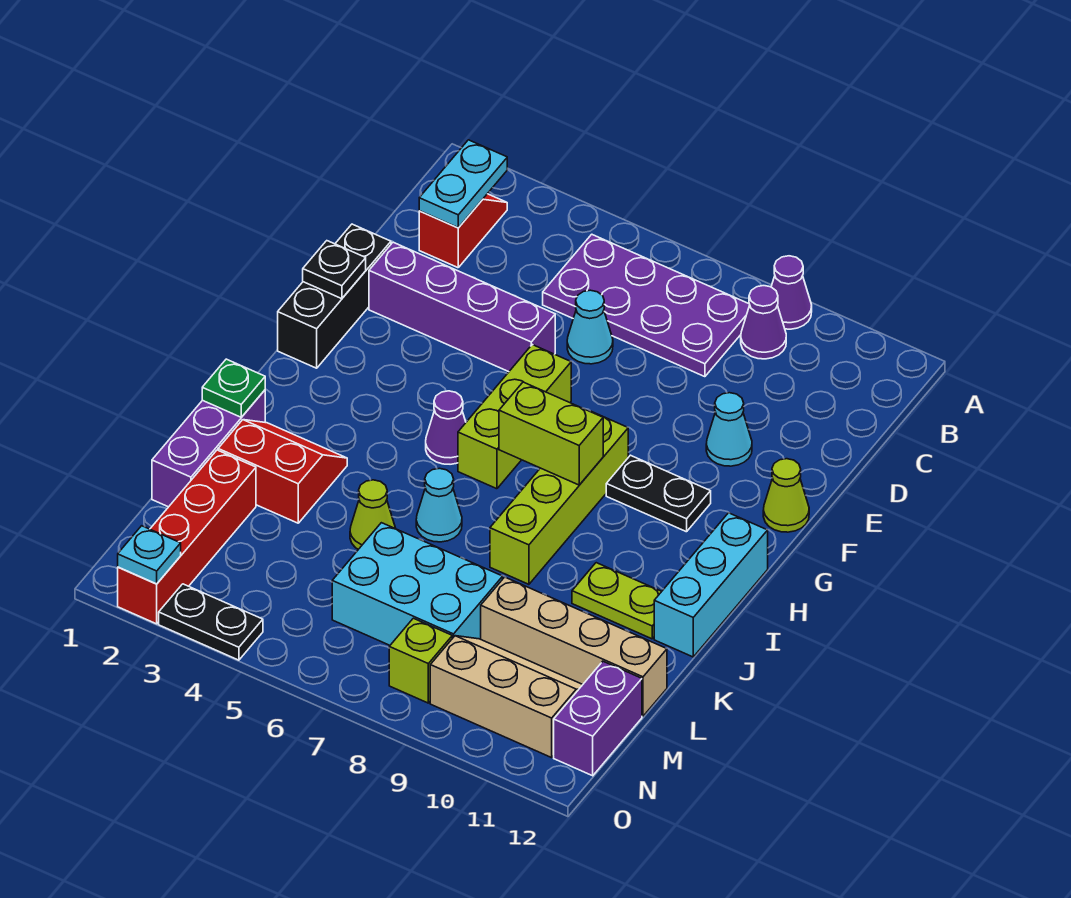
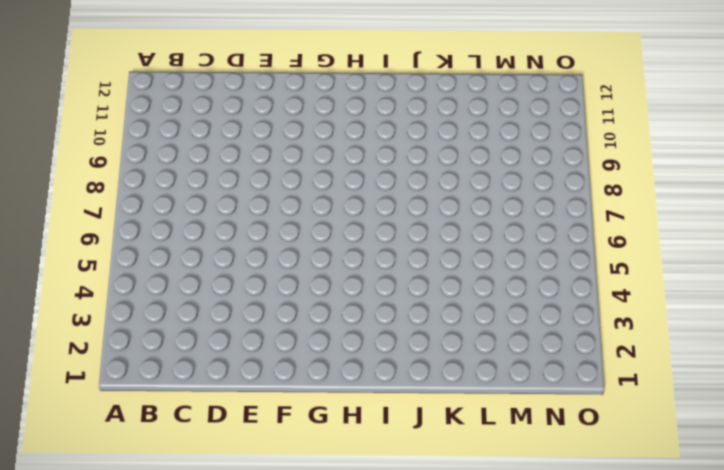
none -> purple cone A9 level 1
none -> red slope B2:C2 level 1 top C
none -> purple plate B5:C8 level 1
none -> purple cone B9 level 1

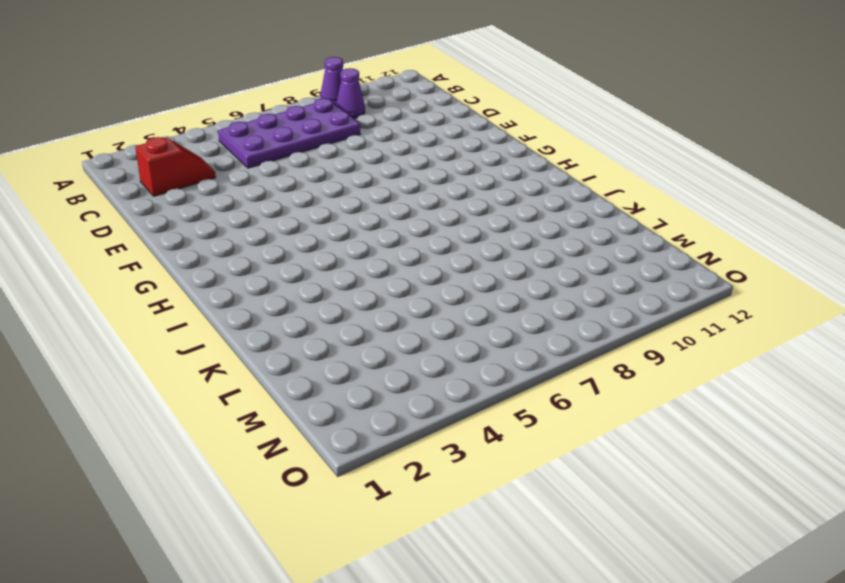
red slope C2:C3 level 1 top 2 -> red slope B2:C2 level 1 top C
none -> cyan cone D6 level 1
none -> black brick E1:G1 level 1
none -> purple brick E2:E5 level 1
none -> cyan cone E10 level 1

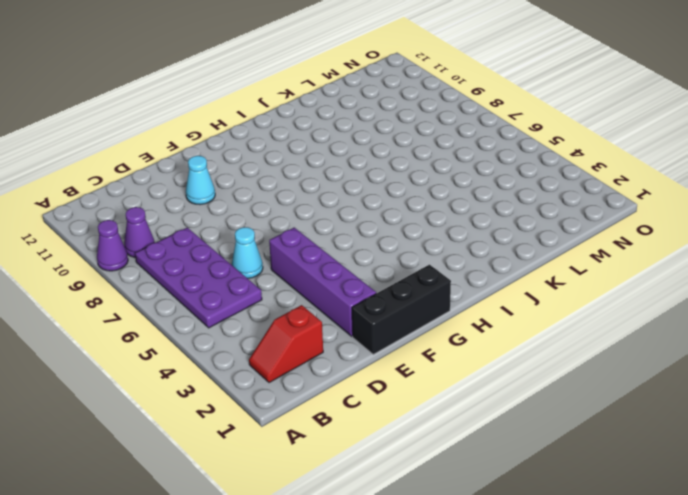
none -> lime brick F6:H6 level 1
none -> lime cone F12 level 1
none -> lime brick G8:J8 level 1
none -> black plate G9:G10 level 1

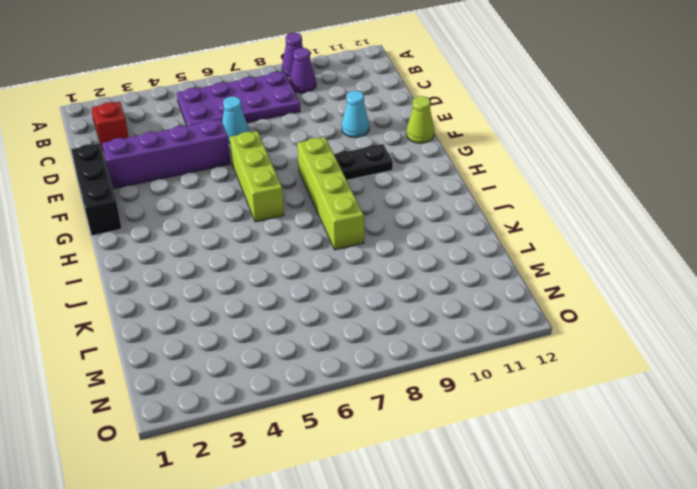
none -> purple cone H5 level 1
none -> cyan brick H12:J12 level 1
none -> purple brick J1:L1 level 1
none -> red slope J2:K3 level 1 top K

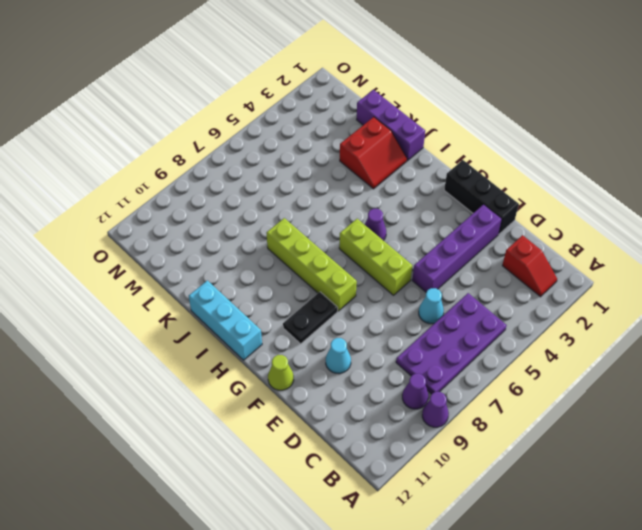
none -> cyan cone J6 level 1
none -> lime plate J10:J11 level 1
none -> lime cone K5 level 1
none -> red brick L2:O2 level 1

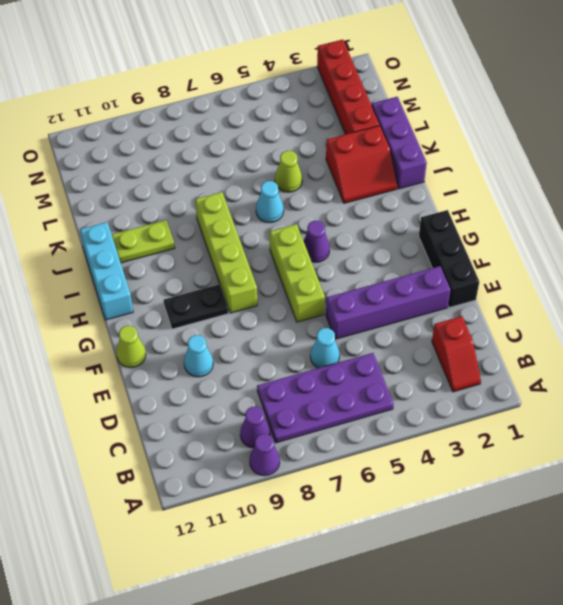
none -> cyan brick L6:M8 level 1
none -> tan brick L9:L12 level 1
none -> tan slope M9:N11 level 1 top N
none -> purple brick M12:N12 level 1

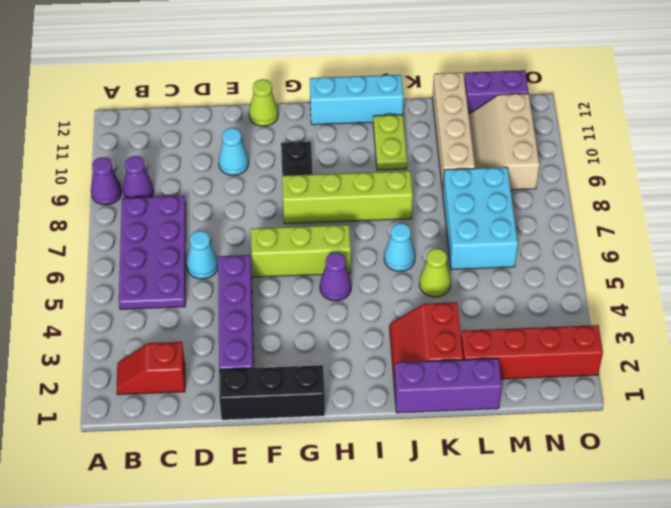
none -> lime brick N8 level 1
none -> black plate O3:O4 level 1
none -> cyan plate B2:C2 level 2
none -> black plate F1 level 2

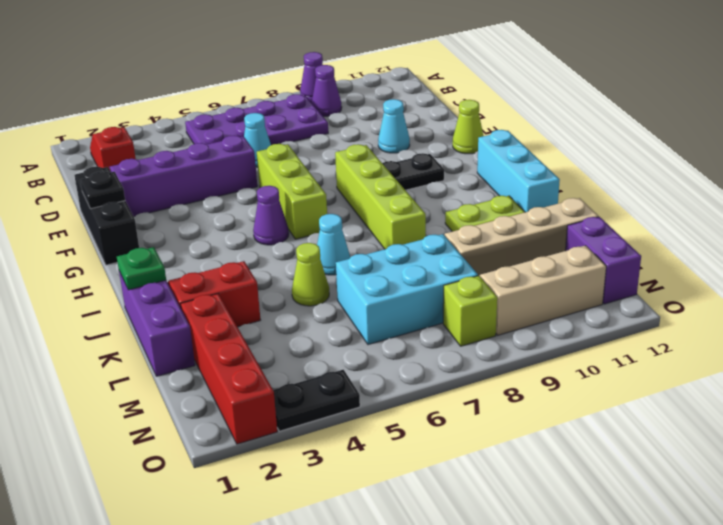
none -> cyan plate B2:C2 level 2
none -> lime brick H7:H8 level 2
none -> cyan plate O2 level 2

